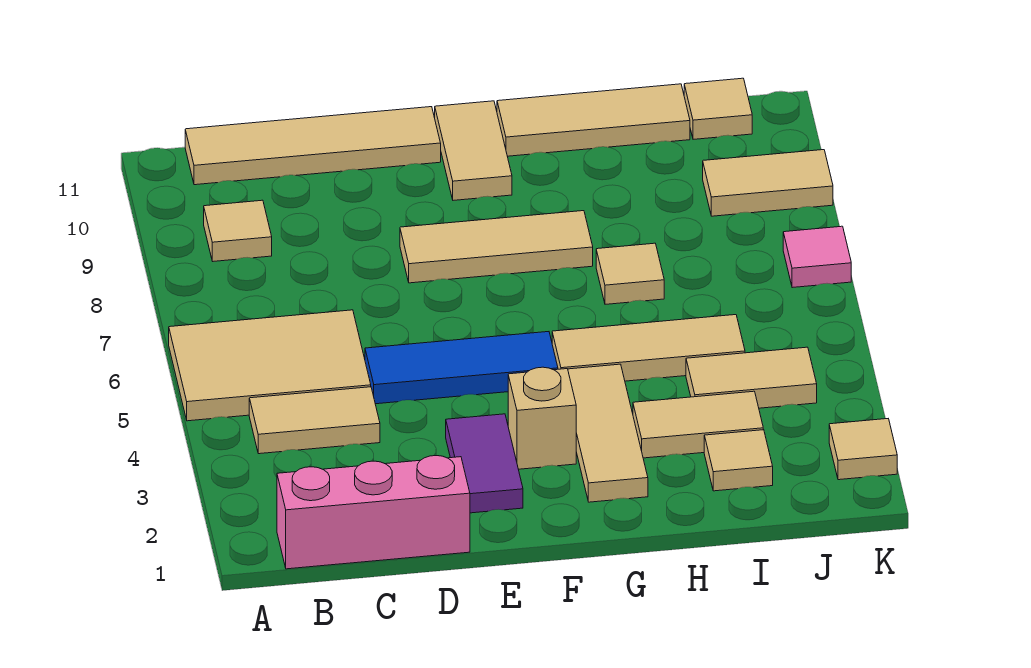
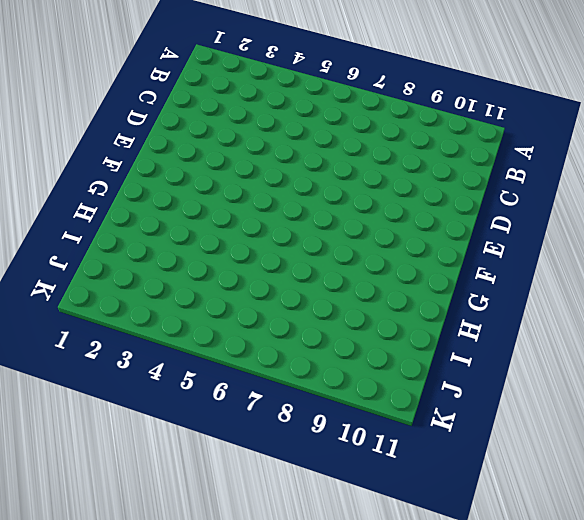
none -> tan tile A5:C6 level 1
none -> pink brick B1:D1 level 1
none -> tan tile B4:C4 level 1

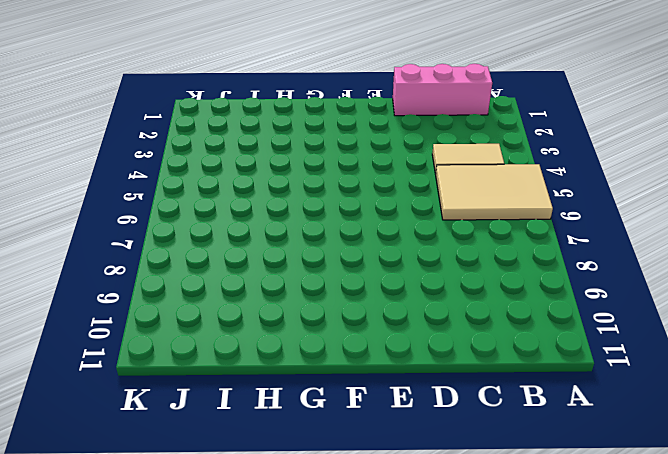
none -> tan tile B9 level 1
none -> tan tile B11:E11 level 1
none -> blue tile D5:F5 level 1

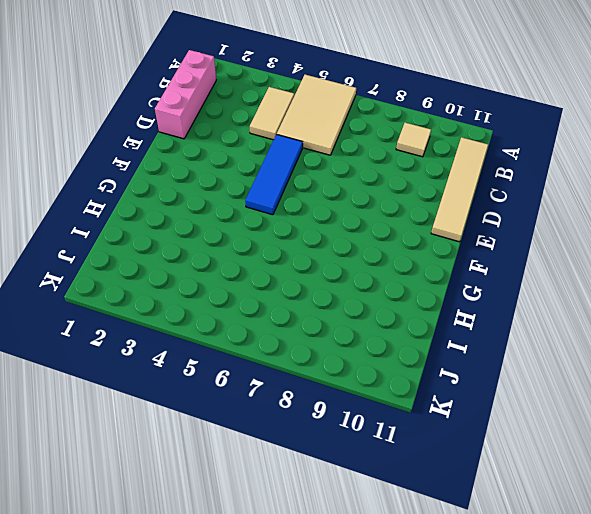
none -> purple tile E2:E3 level 1
none -> tan tile E8:G8 level 1
none -> tan brick F3 level 1

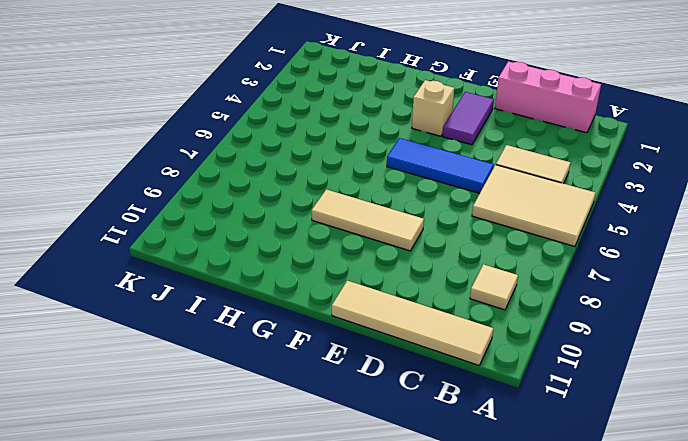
none -> tan tile F10:F11 level 1
none -> tan tile G2:G4 level 1
none -> tan tile G5:I5 level 1

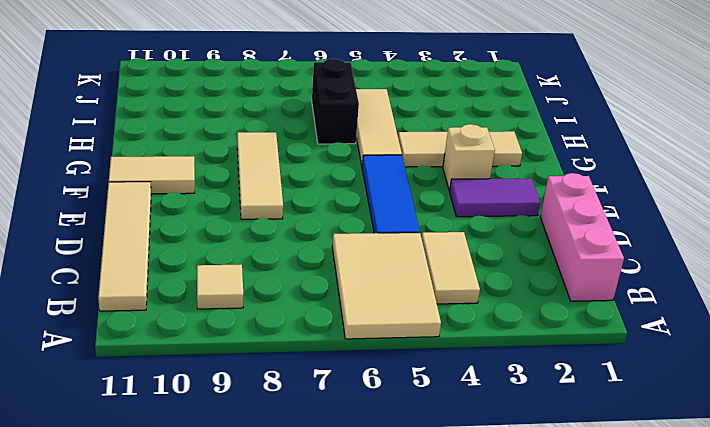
black brick H6:I6 level 1 -> none
none -> tan tile G11:I11 level 1
none -> tan tile H3:I3 level 1
none -> tan tile H7 level 1

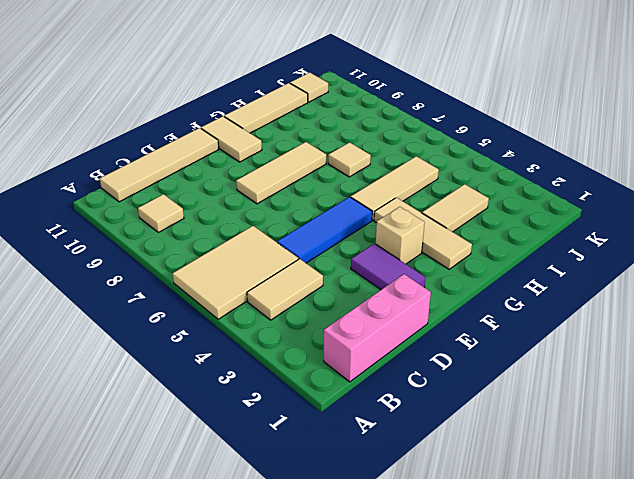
none -> tan tile I2 level 1
none -> tan tile I4:J4 level 1
none -> tan tile J9:K9 level 1

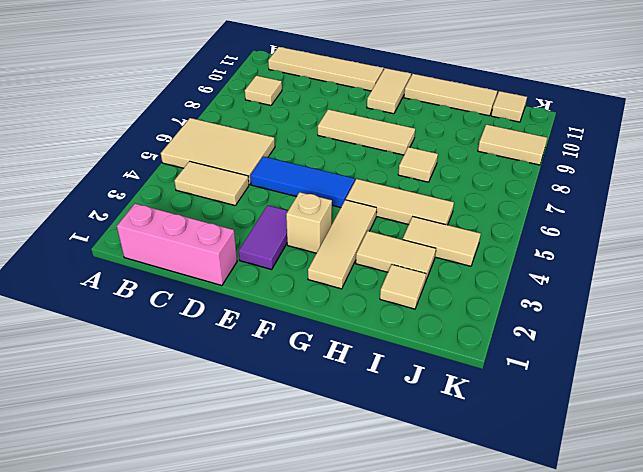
none -> tan tile K2 level 1
none -> pink tile K7 level 1

